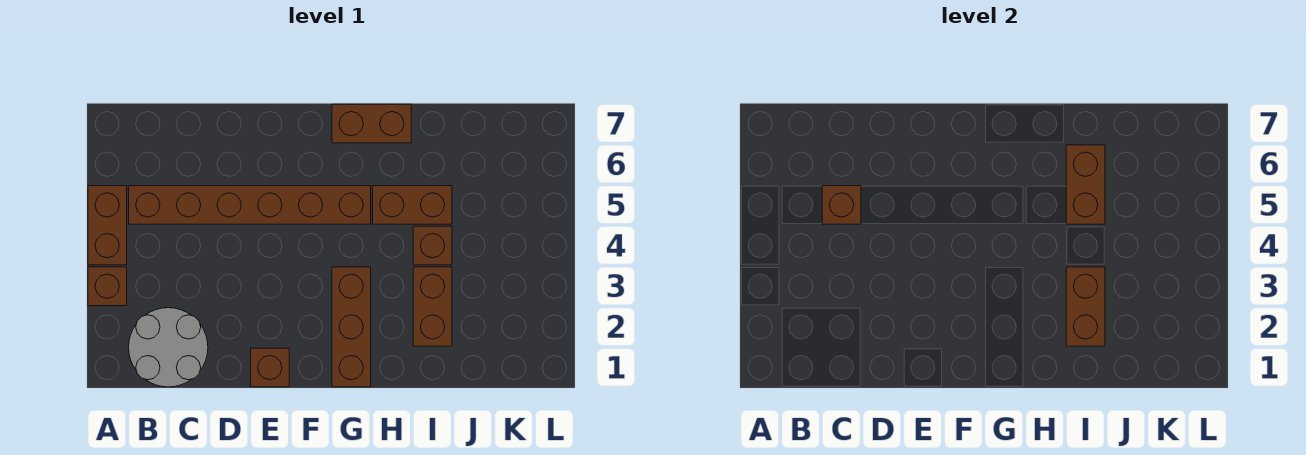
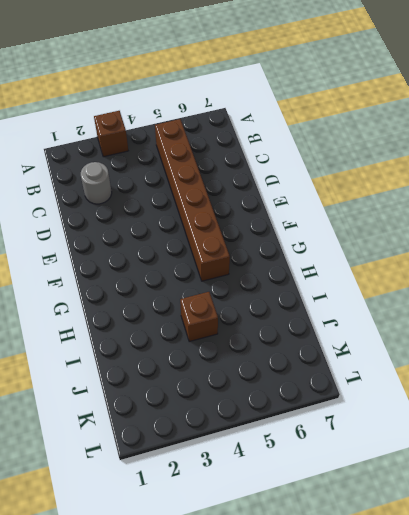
grey round brick C2 level 1 -> grey round brick B1:C2 level 1
none -> brown brick A4:A5 level 1
none -> brown brick E1 level 1
none -> brown brick G1:G3 level 1

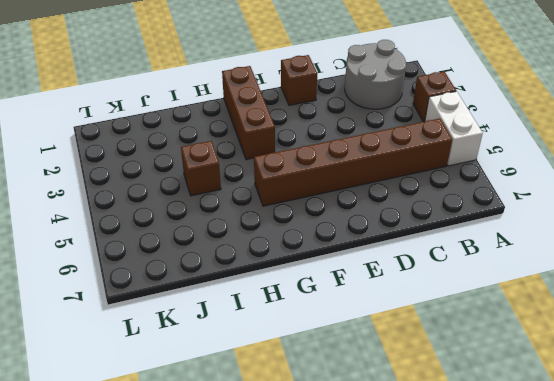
white brick A4:A5 level 1 -> brown brick A4:A5 level 1
none -> brown brick G7:H7 level 1
none -> brown brick H5:I5 level 1
none -> brown brick I2:I3 level 1

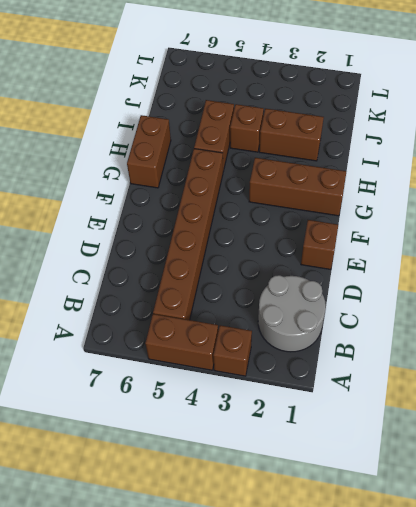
none -> brown brick C5 level 2
none -> brown brick I2:I3 level 2
none -> brown brick I5:I6 level 2

